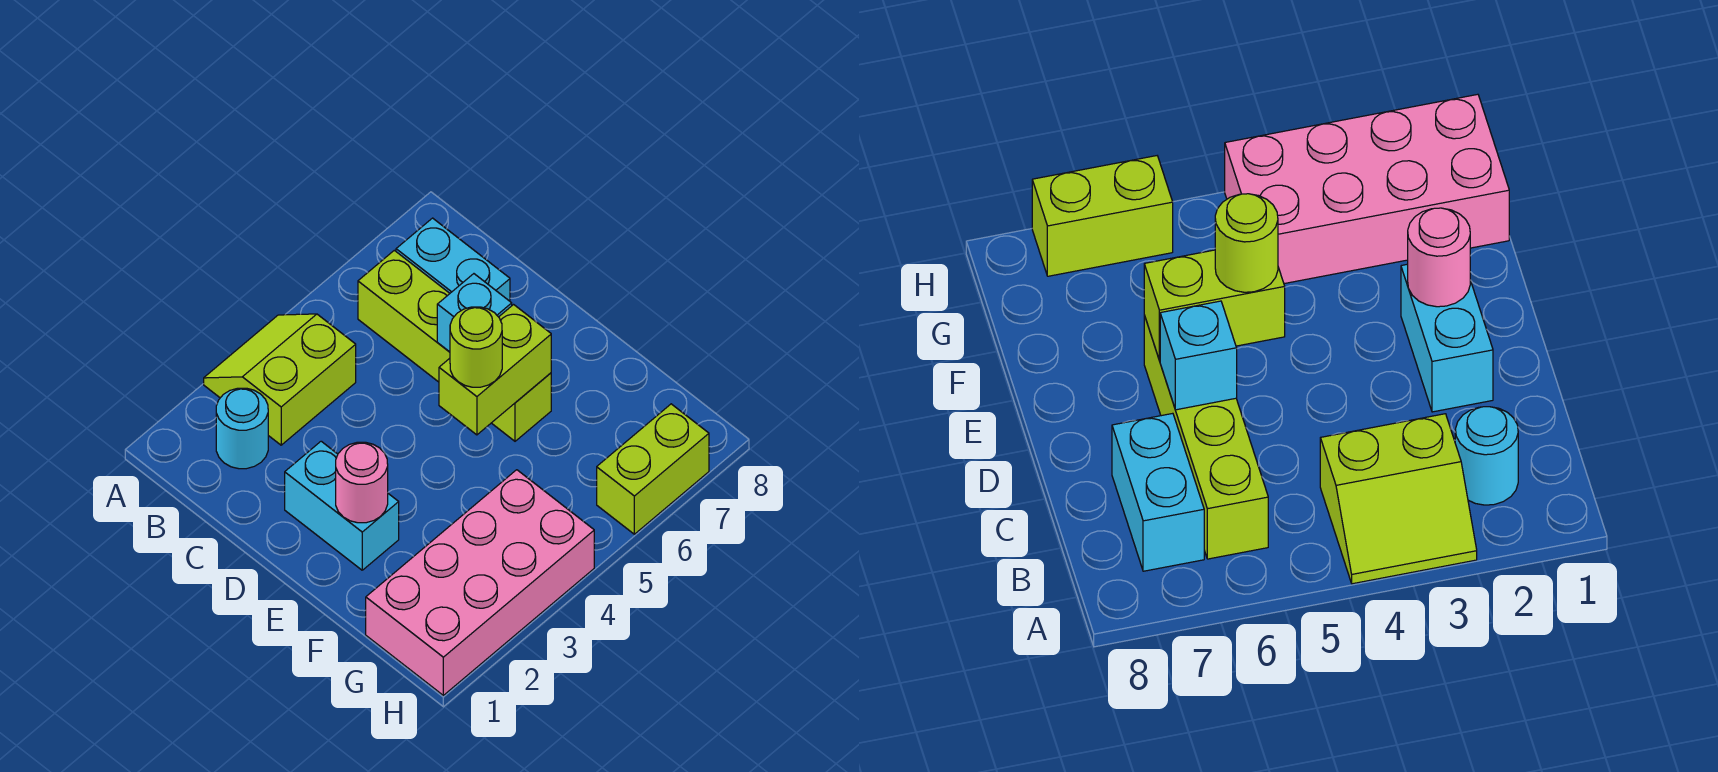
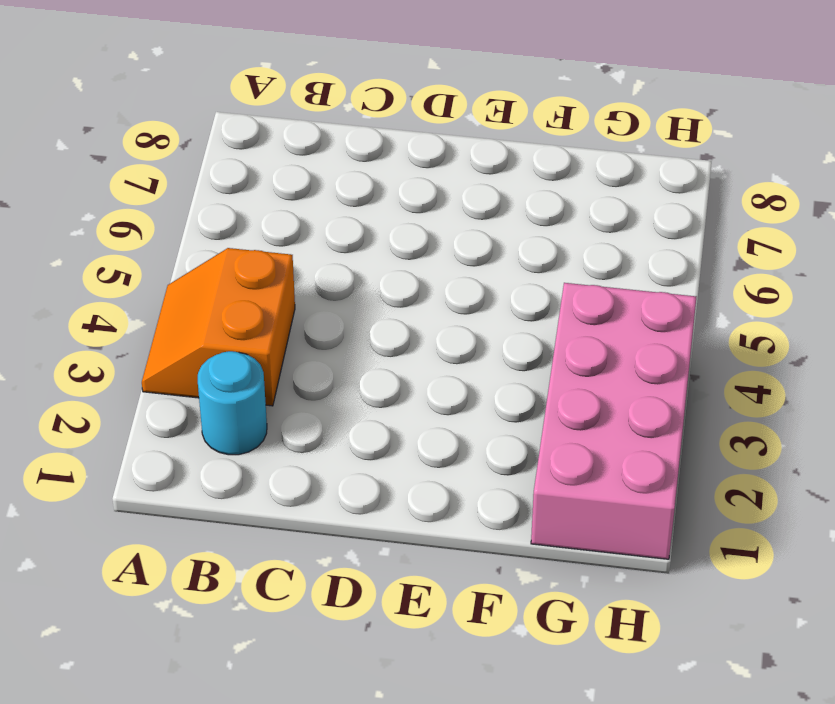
orange slope A3:B4 level 1 top B -> lime slope A3:B4 level 1 top B
none -> lime brick B6:E6 level 1
none -> cyan brick B7:C7 level 1

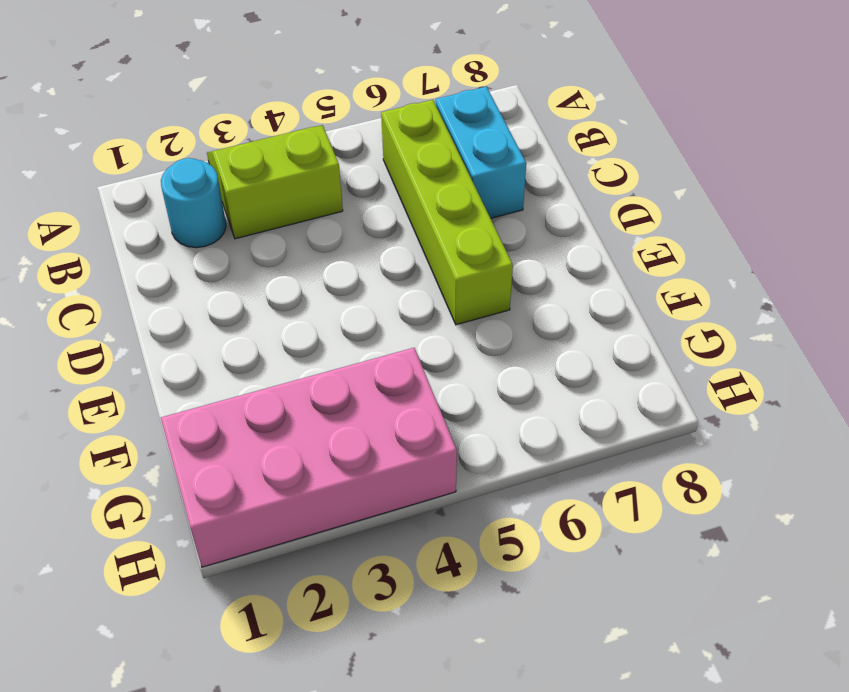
none -> cyan brick D2:E2 level 1
none -> lime brick H6:H7 level 1

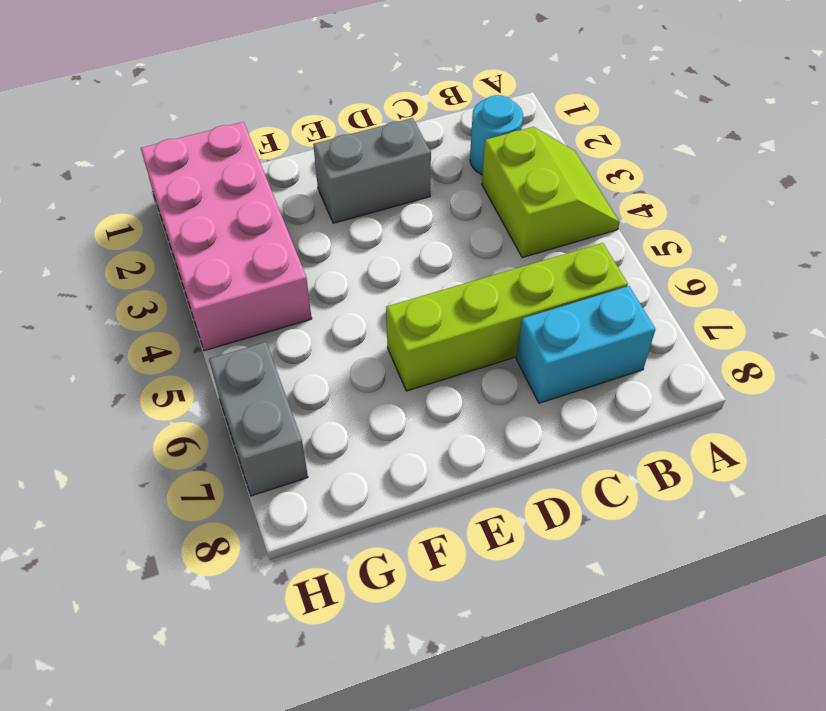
grey brick D2:E2 level 1 -> cyan brick D2:E2 level 1
grey brick H6:H7 level 1 -> lime brick H6:H7 level 1
none -> cyan brick D6 level 2
none -> pink round brick E2 level 2

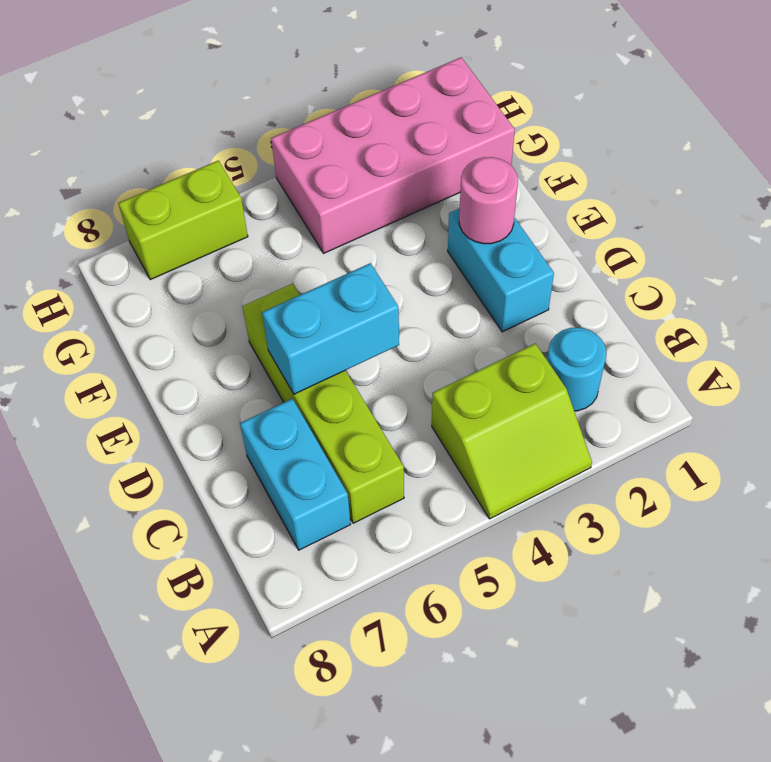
cyan brick D5:D6 level 2 -> cyan brick D6 level 2
none -> lime brick E5:E6 level 2
none -> lime round brick E5 level 3

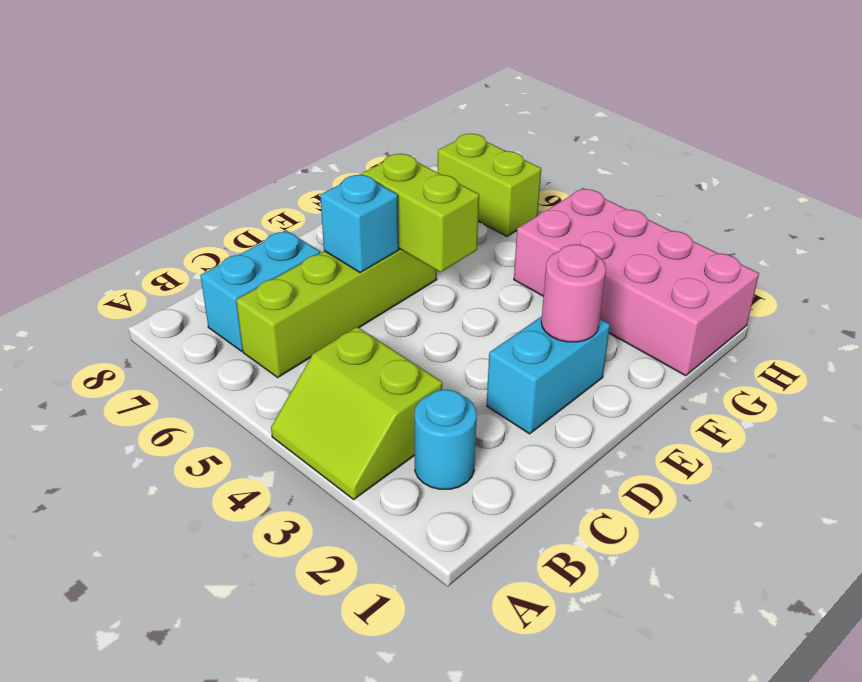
none -> lime round brick E5 level 3

